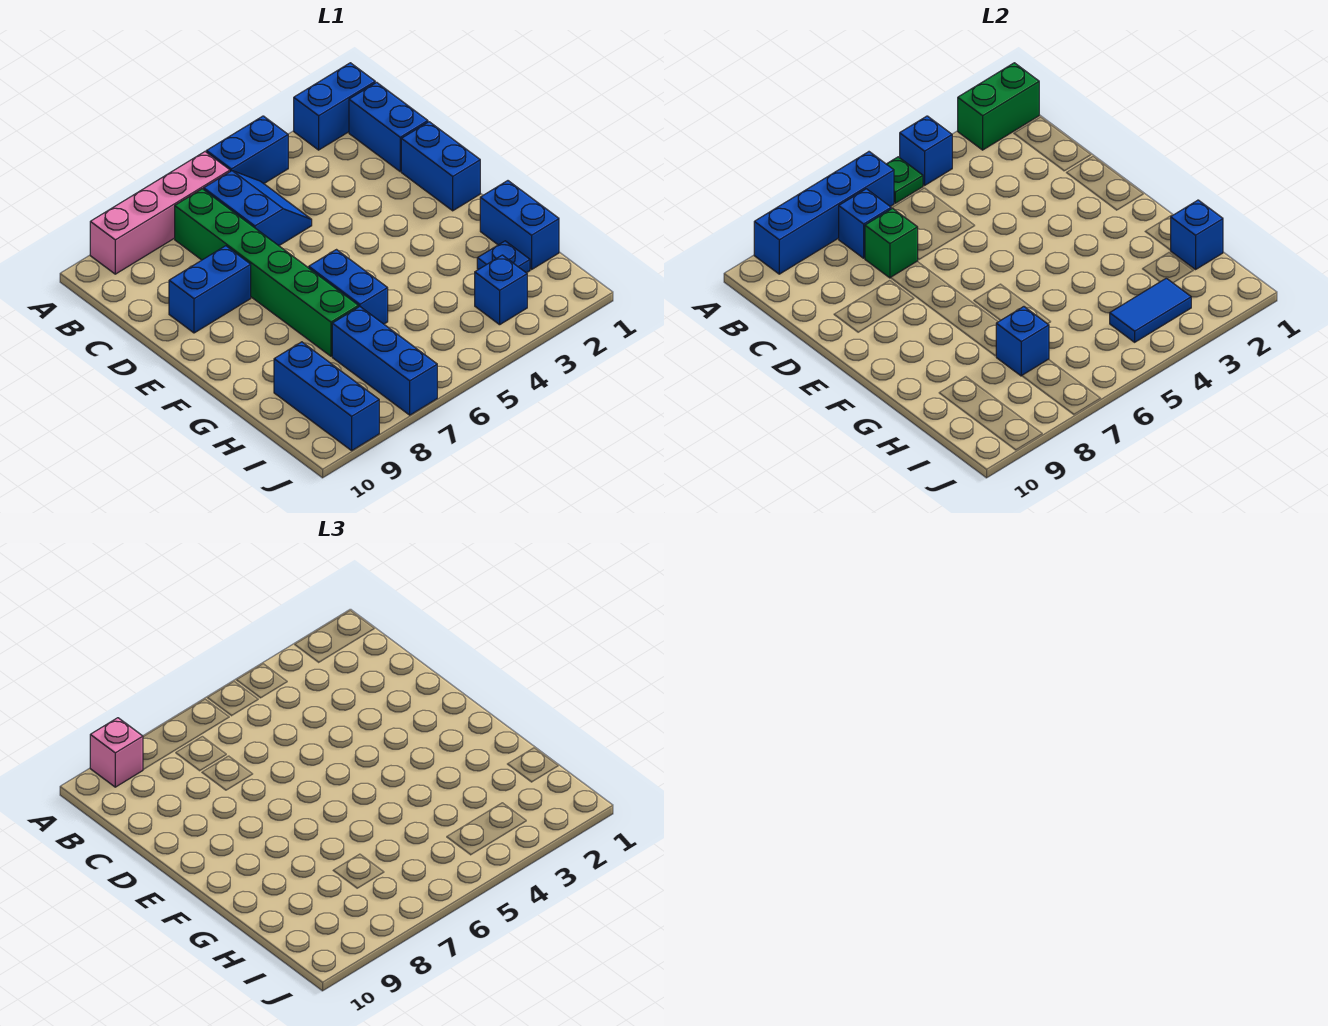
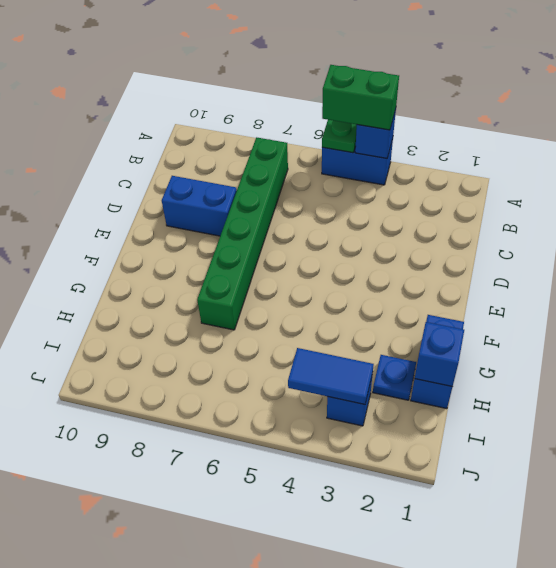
green brick A4:A5 level 3 -> green brick A1:A2 level 2
none -> blue brick A1:A2 level 1
none -> pink brick A6:A9 level 1
none -> blue brick B1:C1 level 1

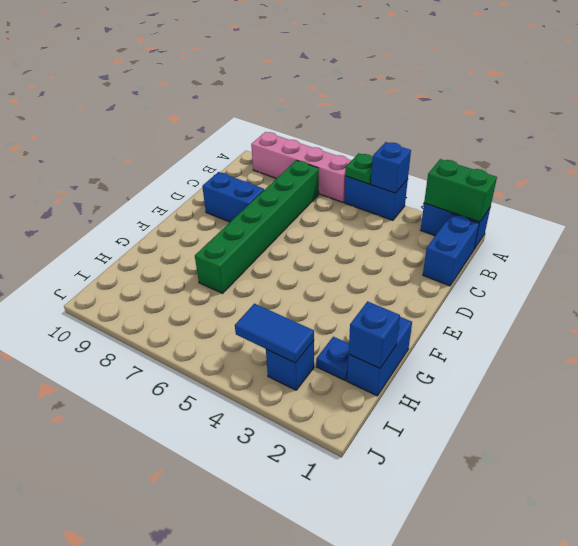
none -> blue slope B5:C6 level 1 top 6
none -> blue brick D1:E1 level 1
none -> blue brick F6:G6 level 1

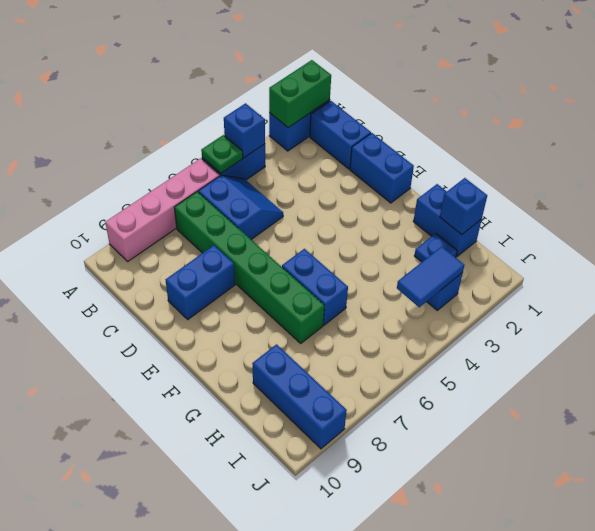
none -> blue brick H7:J7 level 1
none -> blue brick A6:A9 level 2
none -> blue brick B7 level 2

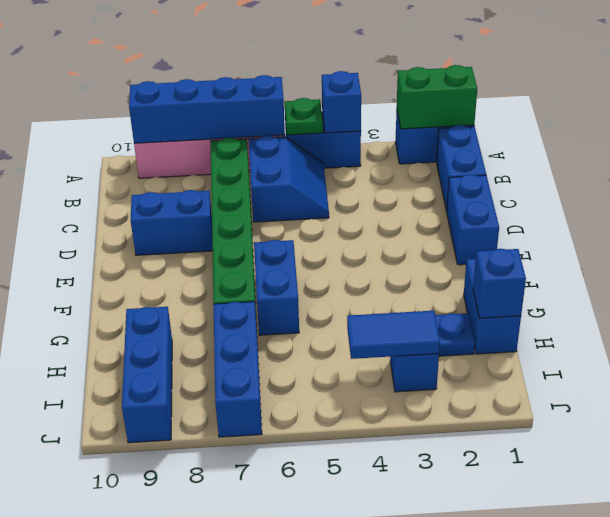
none -> blue brick B7 level 2
none -> green brick C7 level 2
none -> blue brick H7 level 2

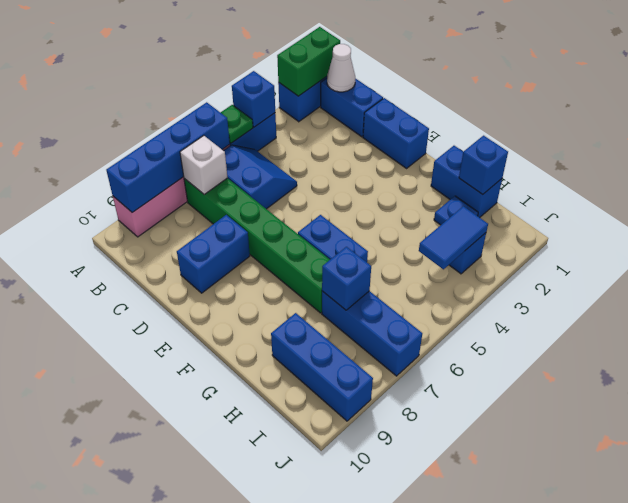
white cone B1 level 2 -> none
white brick B7 level 2 -> blue brick B7 level 2
none -> green brick C7 level 2
none -> pink brick A9 level 3

